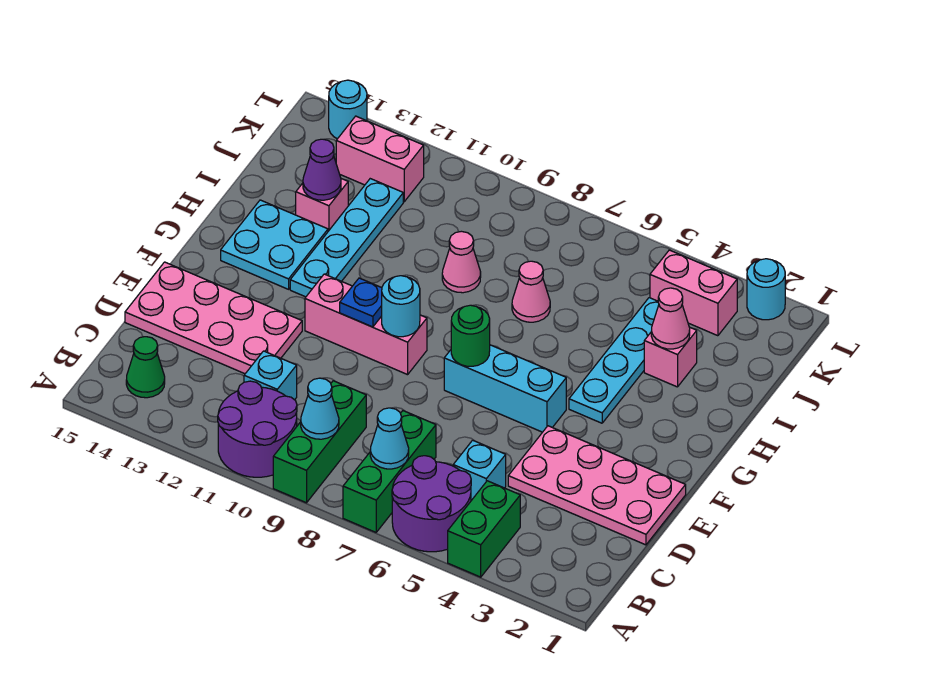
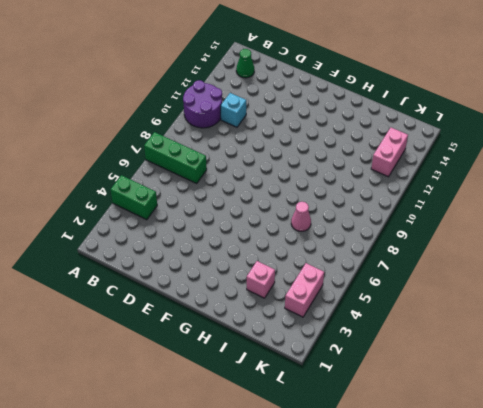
none -> purple round brick A5:B6 level 1
none -> green brick A9:C9 level 1
none -> cyan brick C5 level 1
none -> pink plate D1:E4 level 1

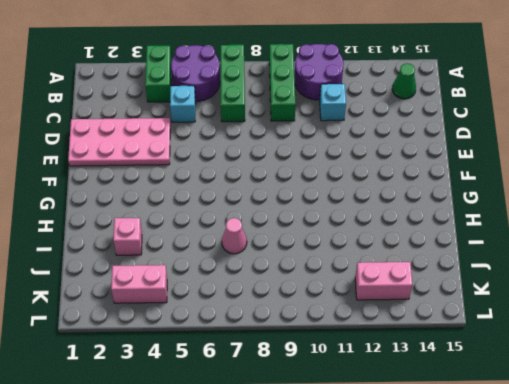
none -> pink plate D12:E15 level 1
none -> cyan brick F5:F7 level 1
none -> pink brick F9:F11 level 1
none -> cyan plate G4:J4 level 1

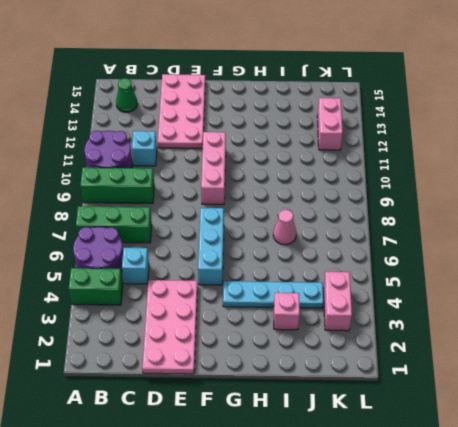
none -> cyan plate G12:J12 level 1
none -> cyan plate G13:H14 level 1
none -> pink cone I9 level 1
none -> pink brick I13 level 1

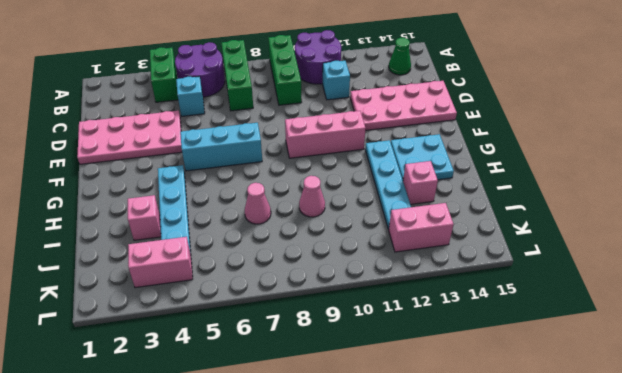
none -> cyan round brick L2 level 1
none -> cyan round brick L14 level 1
none -> cyan cone B7 level 2
none -> cyan cone B9 level 2

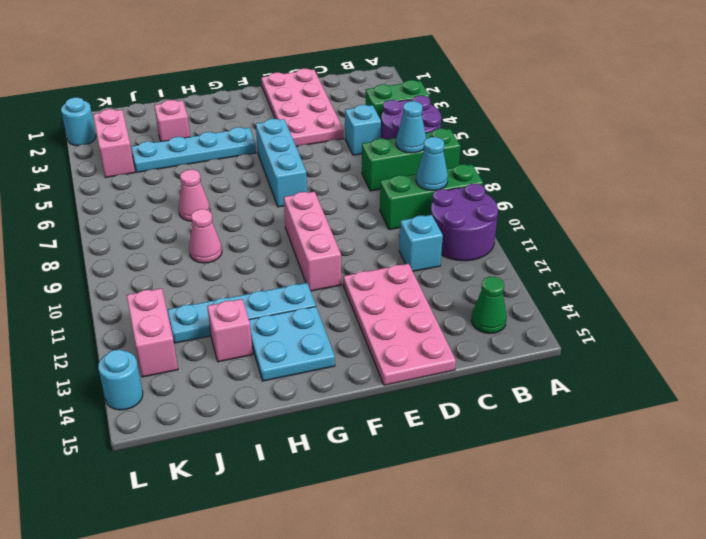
none -> green round brick F7 level 2
none -> cyan round brick F9 level 2
none -> blue plate F10 level 2
none -> pink cone I3 level 2

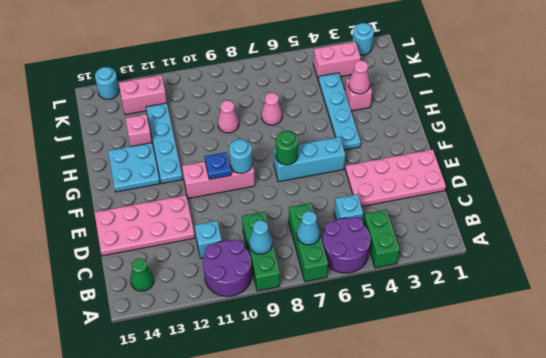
none -> purple cone I13 level 2

